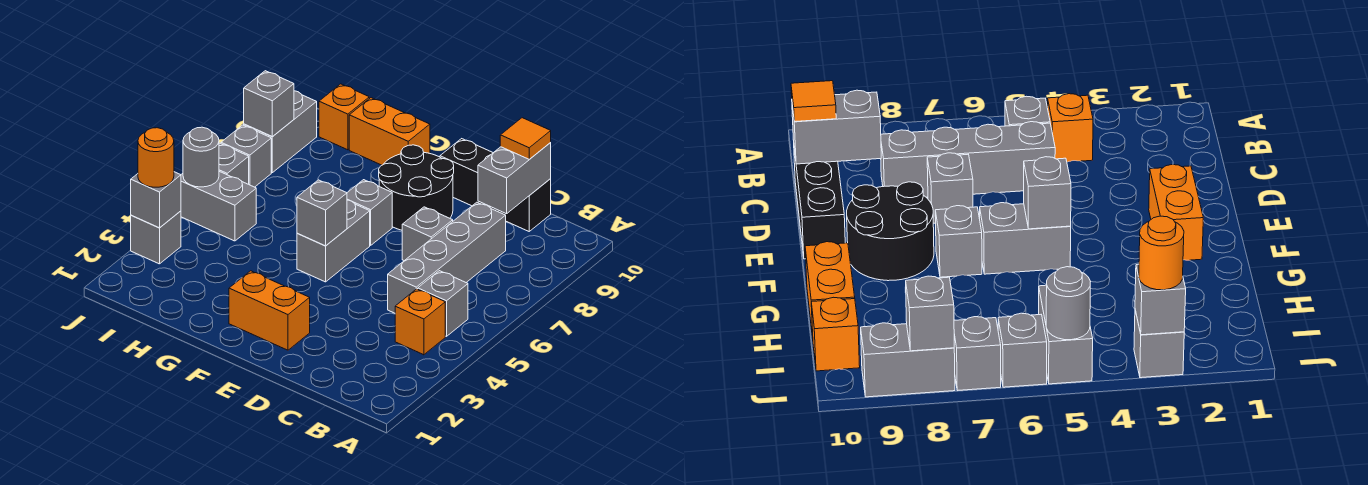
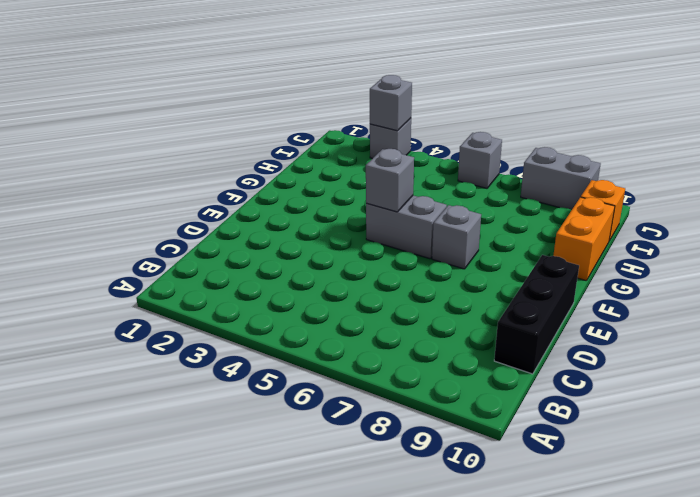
none -> orange brick B4 level 1
none -> grey brick B5 level 1
none -> grey brick C5:C8 level 1

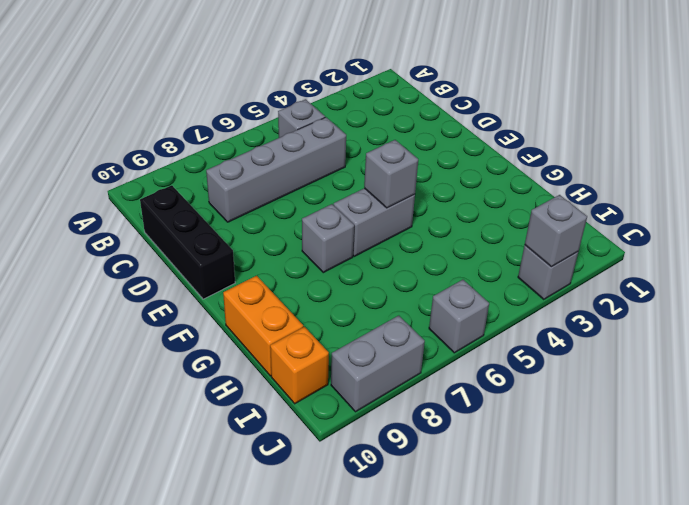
none -> orange brick B4 level 1
none -> grey brick D7 level 1
none -> orange brick E2:F2 level 1

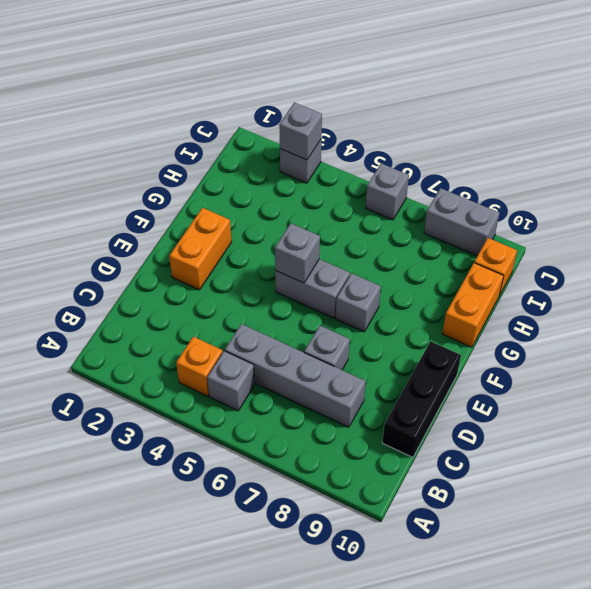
none -> black round brick E8:F9 level 1
none -> grey brick I5:J5 level 1
none -> grey brick J7 level 1

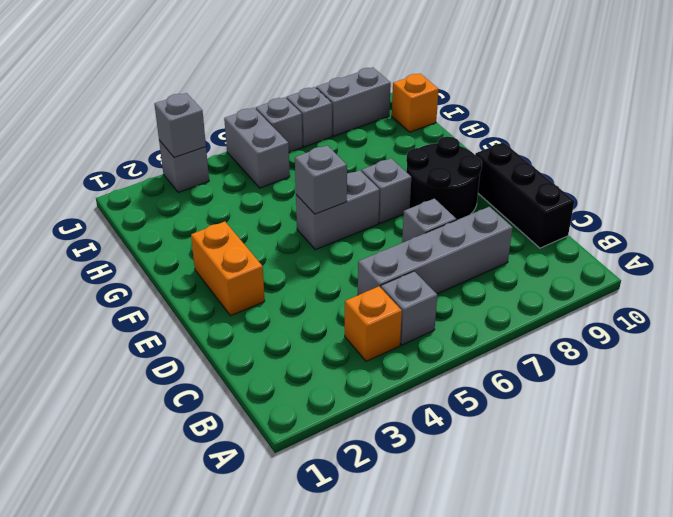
none -> orange brick G10:H10 level 1
none -> grey brick C9:C10 level 2
none -> grey round brick J5 level 2

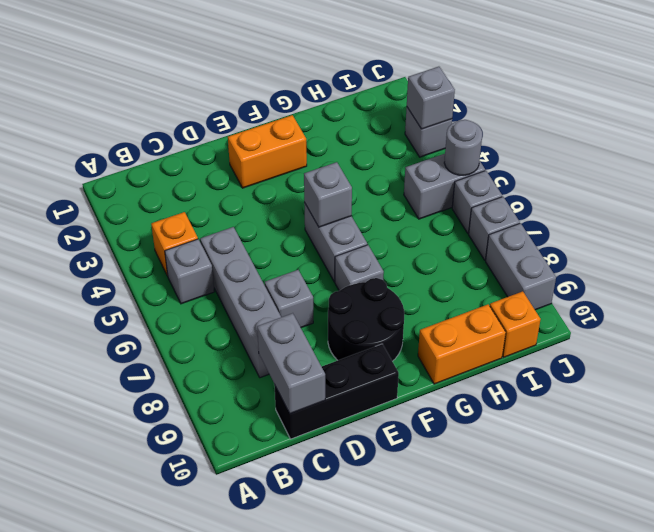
none -> grey brick J8 level 2
none -> orange tile C10 level 3
none -> orange round brick J3 level 3

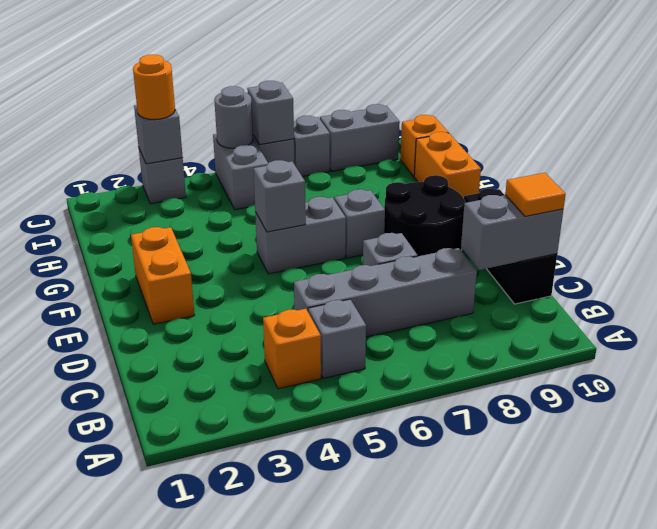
grey brick J6 level 2 -> grey brick J8 level 2

